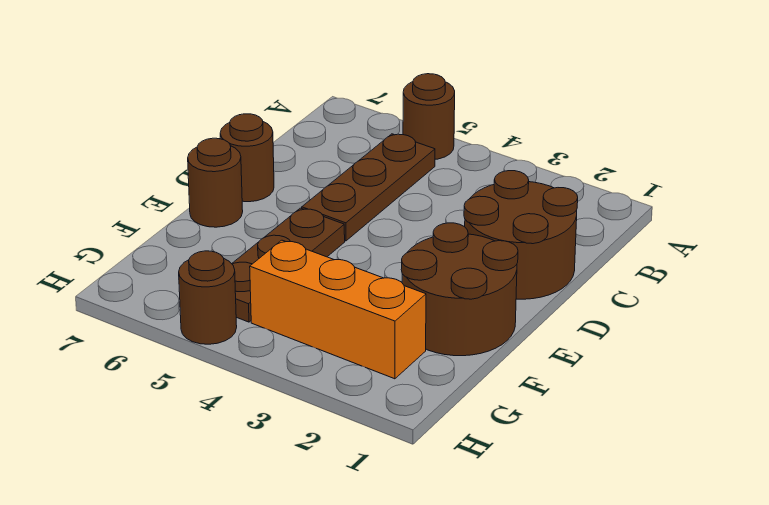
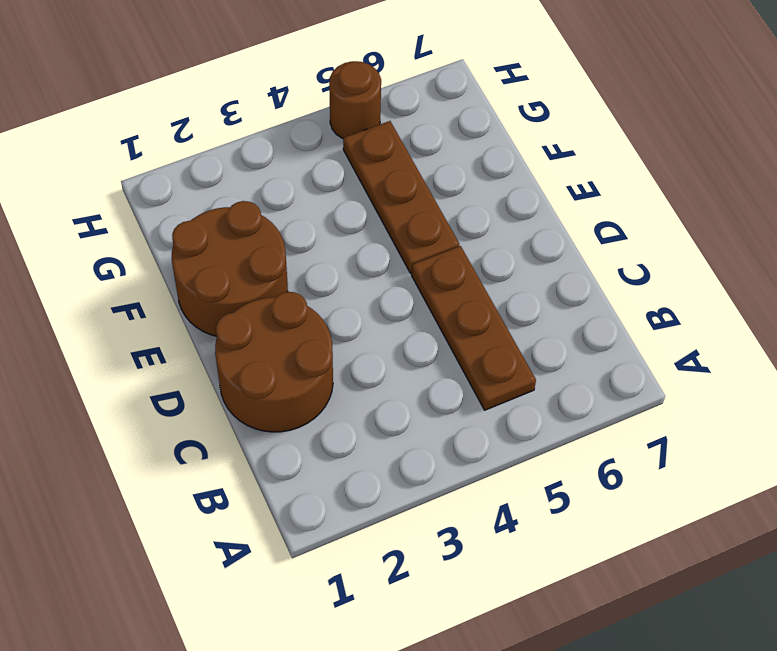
none -> brown round brick A5 level 1
none -> brown round brick D7 level 1

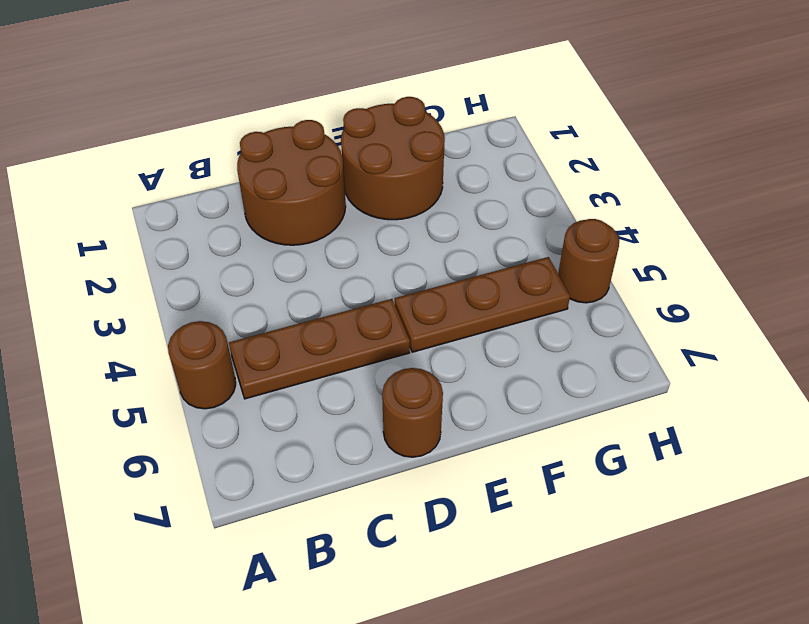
none -> brown round brick E7 level 1
none -> orange brick G2:G4 level 1

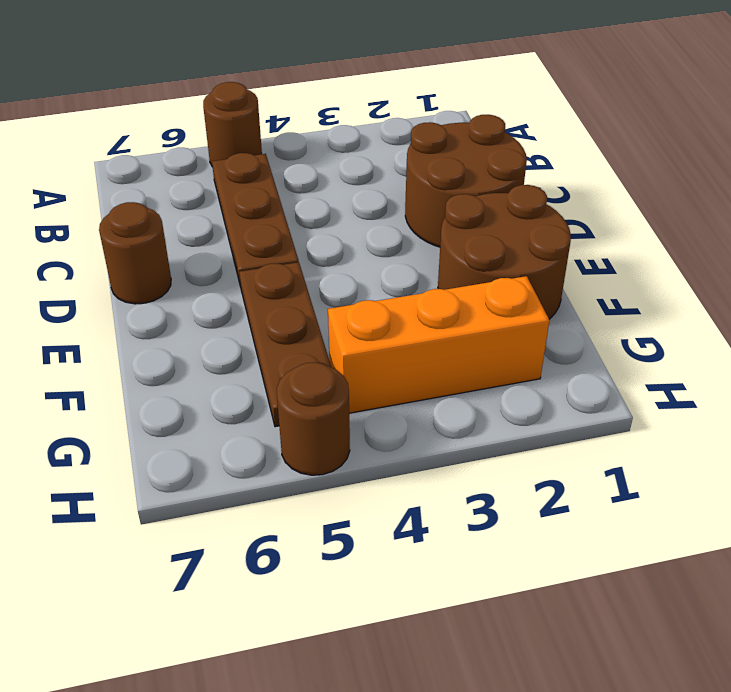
none -> brown round brick E7 level 1

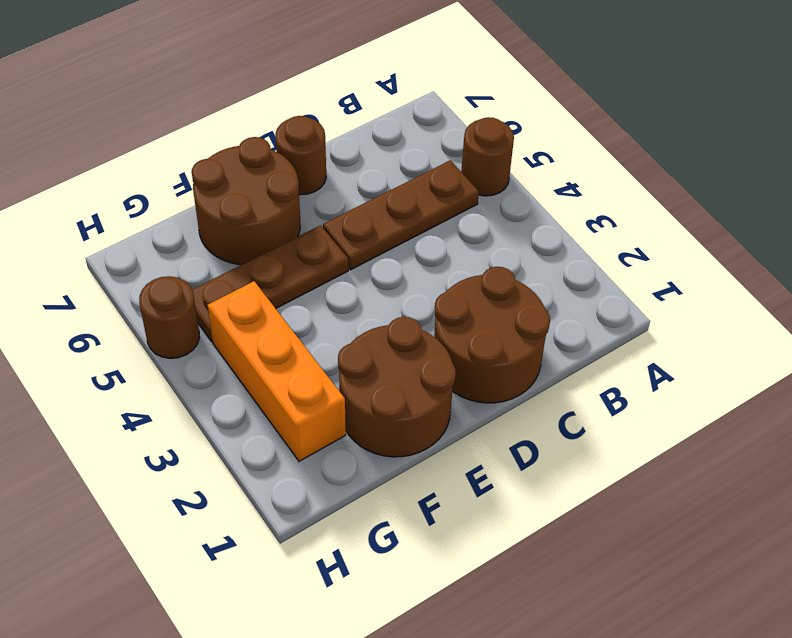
brown round brick E6:F7 level 1 -> brown round brick E7 level 1

